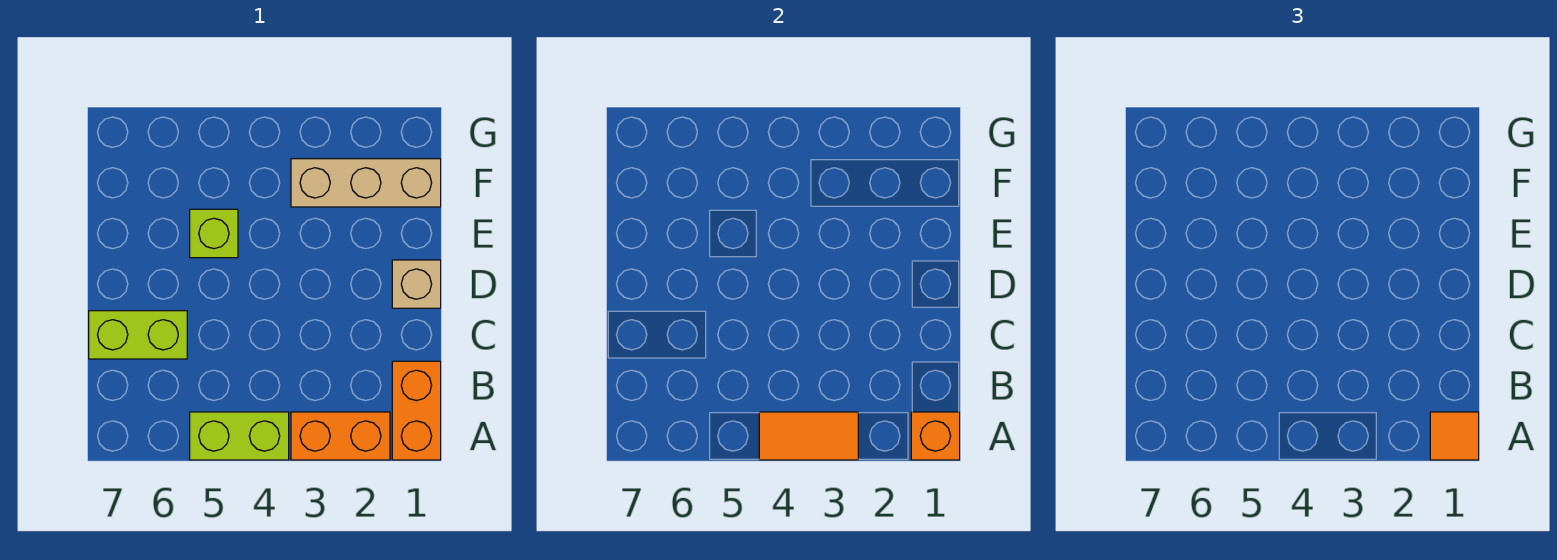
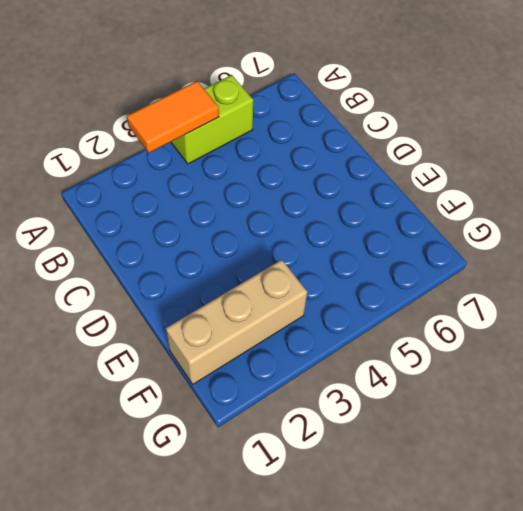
none -> orange brick A1:B1 level 1
none -> orange brick A2:A3 level 1

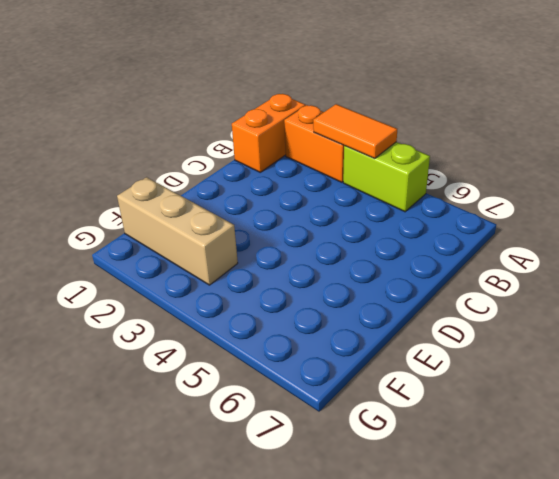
none -> lime brick C6:C7 level 1
none -> tan brick D1 level 1

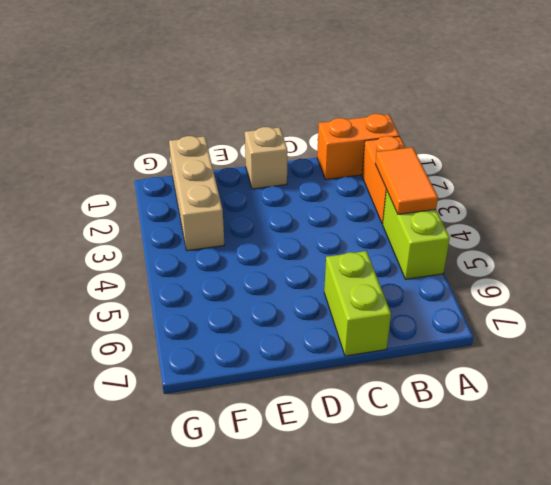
none -> lime brick E5 level 1
none -> orange brick A1 level 2

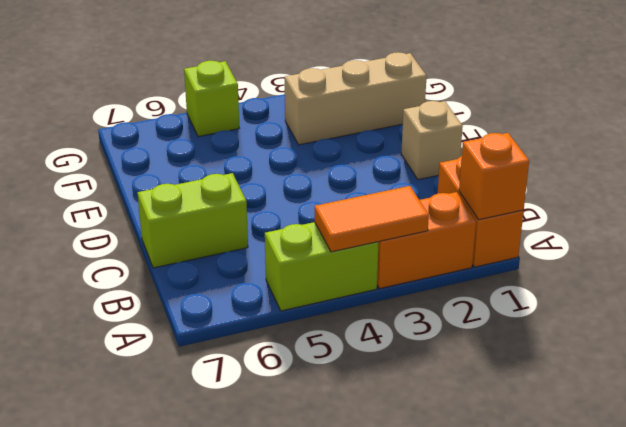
lime brick G5 level 1 -> lime brick E5 level 1
none -> orange tile A1 level 3

